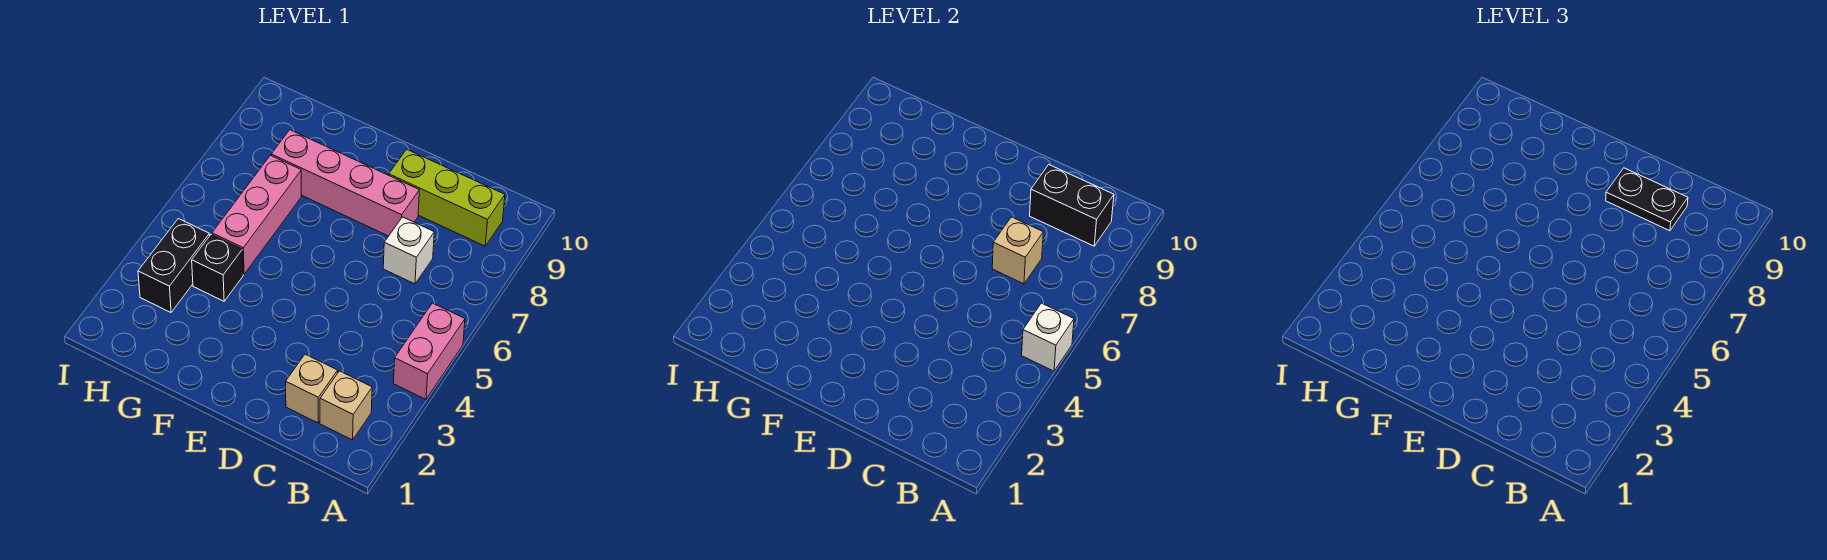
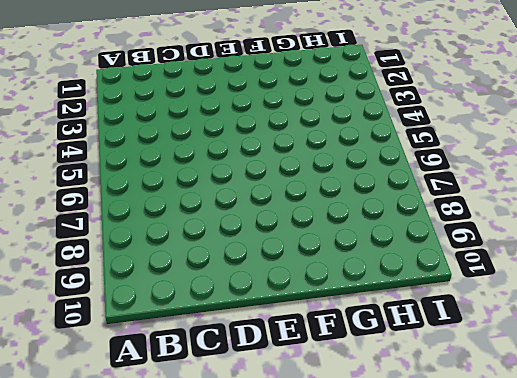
none -> pink brick A4:A5 level 1
none -> tan brick B2 level 1
none -> lime brick B9:D9 level 1

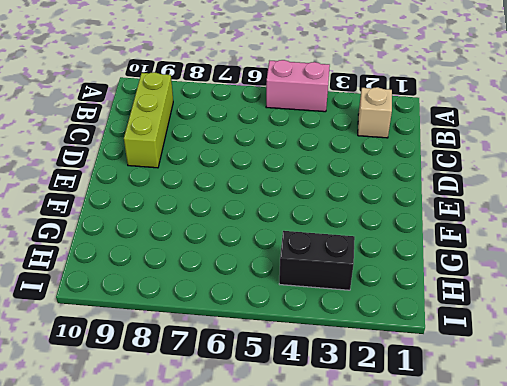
none -> tan brick C2 level 1
none -> white brick C7 level 1
none -> pink brick D8:G8 level 1

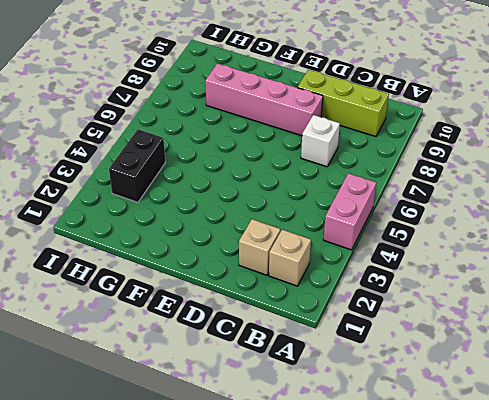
none -> black brick G4 level 1
none -> pink brick G5:G7 level 1
none -> white brick A5 level 2

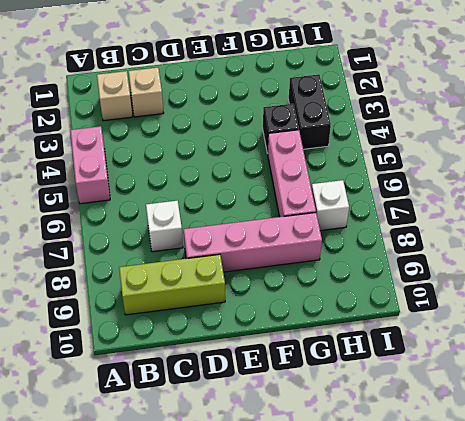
white brick H7 level 1 -> white brick A5 level 2
none -> black brick B9:C9 level 2
none -> tan brick C7 level 2
none -> black plate C9:D9 level 3

